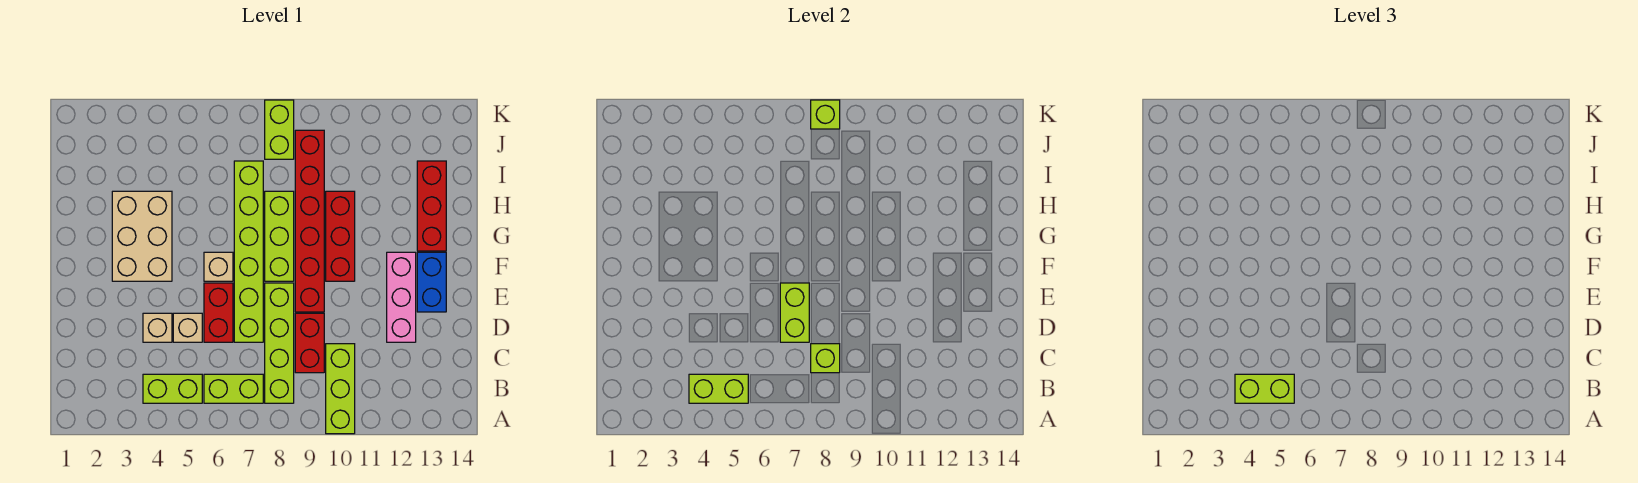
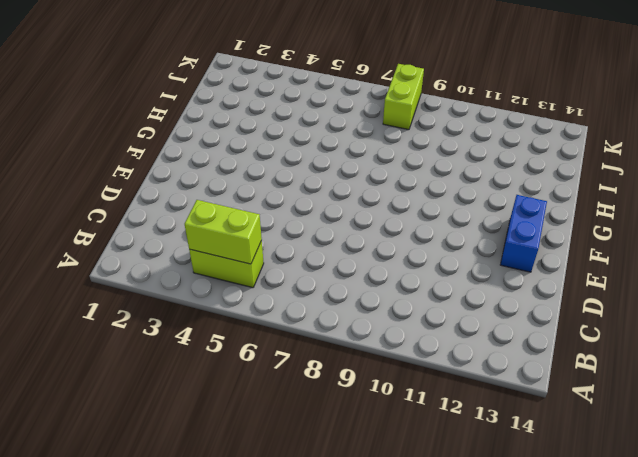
none -> lime brick A10:C10 level 1
none -> lime brick B6:B7 level 1
none -> lime brick B8:E8 level 1

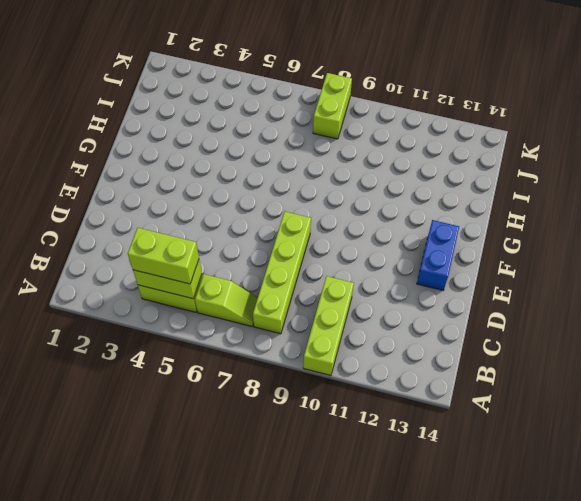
lime slope B6:B7 level 1 top 6 -> lime brick B6:B7 level 1
none -> red brick C9:D9 level 1
none -> tan brick D4 level 1
none -> tan brick D5 level 1

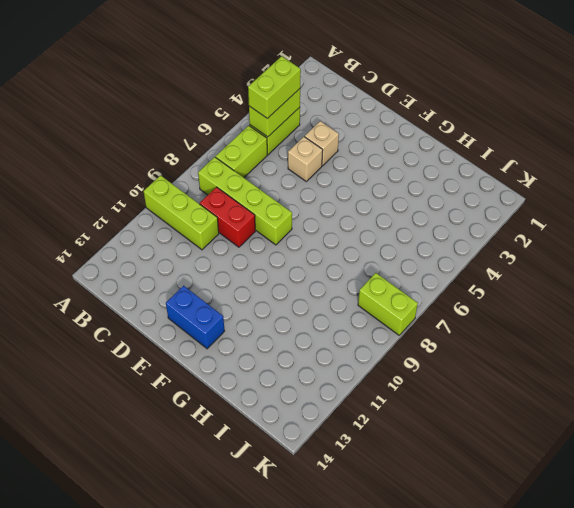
none -> red brick D6:E6 level 1
none -> lime brick D7:I7 level 1
none -> pink brick D12:F12 level 1

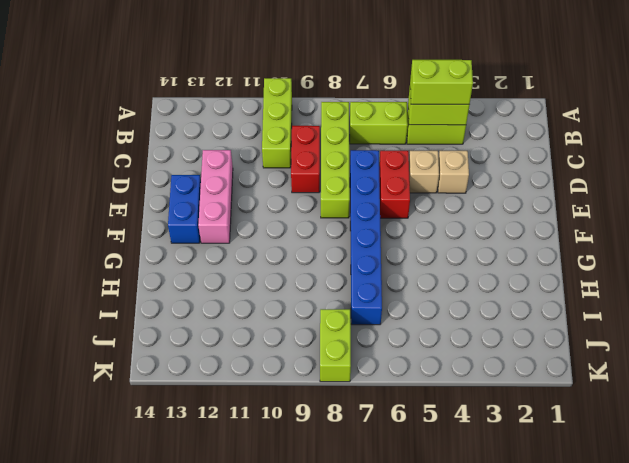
blue brick D7:I7 level 1 -> lime brick D7:I7 level 1
none -> red brick E9:J9 level 1
none -> tan brick F3:H4 level 1
none -> tan brick F6 level 1

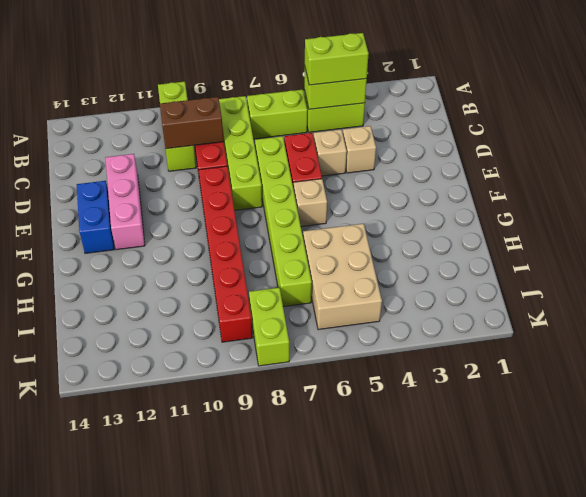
brown brick C9:C10 level 2 -> none
tan brick H5:J6 level 1 -> tan brick F3:H4 level 1
none -> lime brick F8:H8 level 1
none -> red brick F10:H10 level 1
none -> red brick G13:I13 level 1

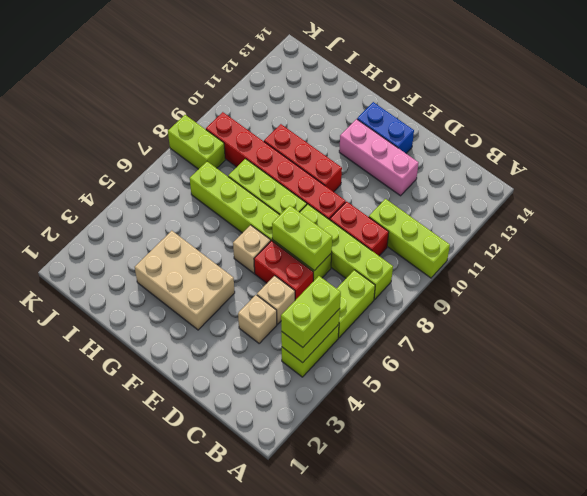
none -> red brick G13:I13 level 1
none -> lime brick C8 level 2
none -> lime brick K8 level 2

